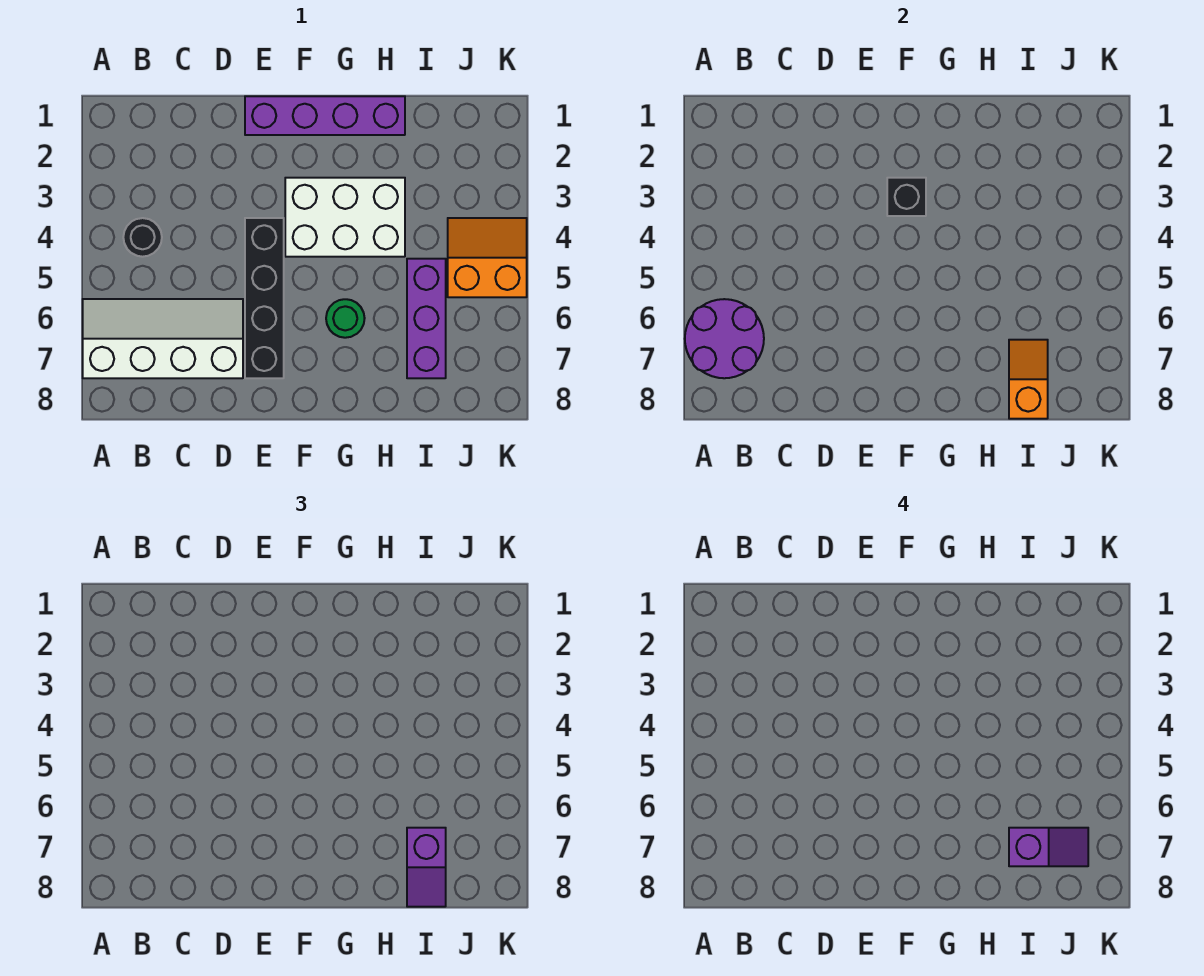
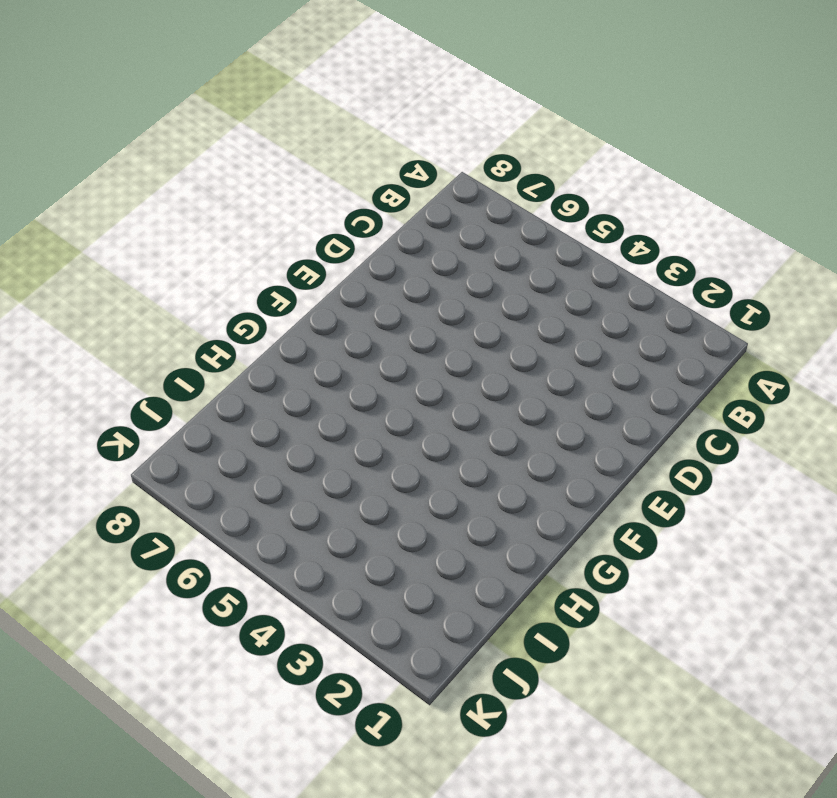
none -> white slope A6:D7 level 1 top 7
none -> black round brick B4 level 1
none -> purple brick E1:H1 level 1

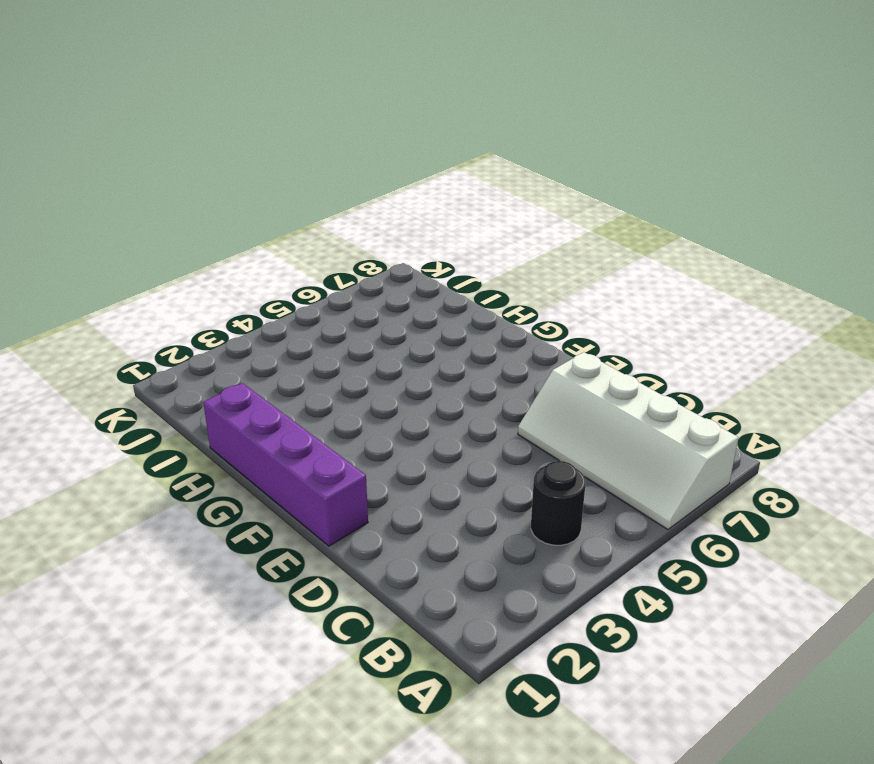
none -> black brick E4:E7 level 1
none -> white brick F3:H4 level 1
none -> green round brick G6 level 1

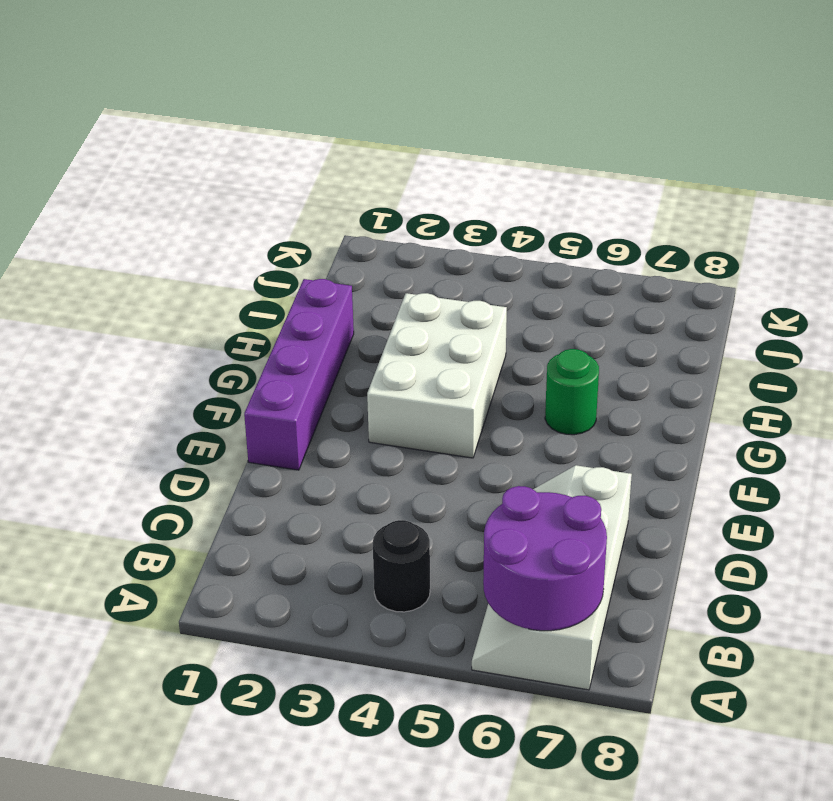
none -> black brick E4:E7 level 1
none -> purple brick I5:I7 level 1
none -> orange slope J4:K5 level 1 top 5

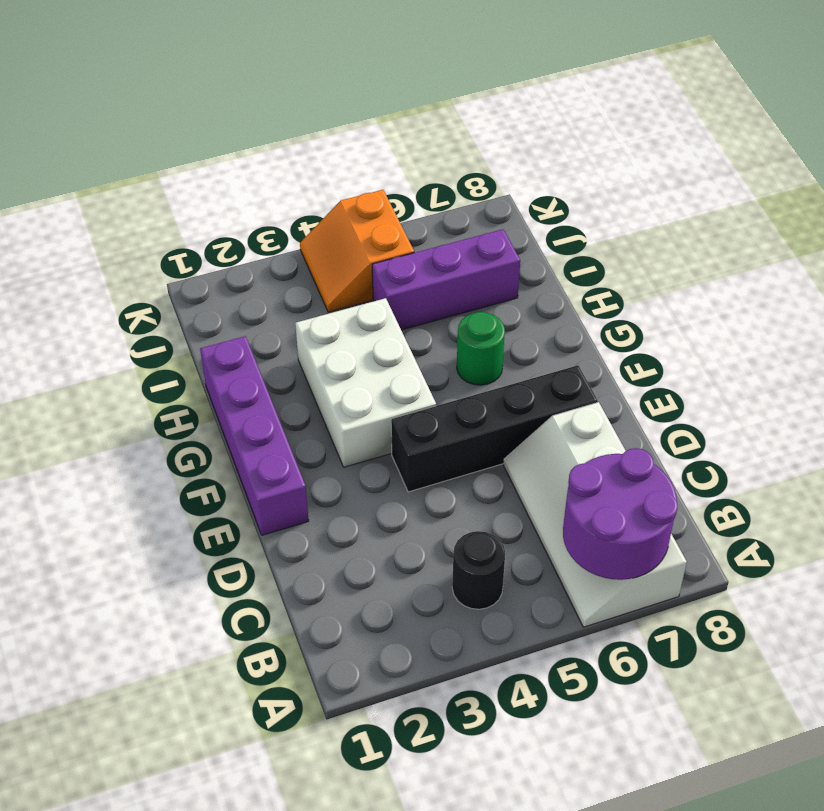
none -> black brick F3 level 2
none -> orange slope I7:I8 level 2 top 8
none -> purple slope I7:I8 level 3 top 7

